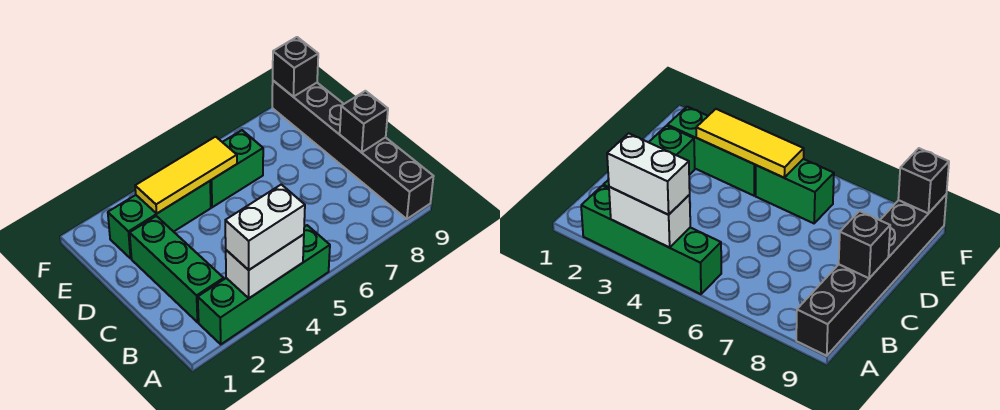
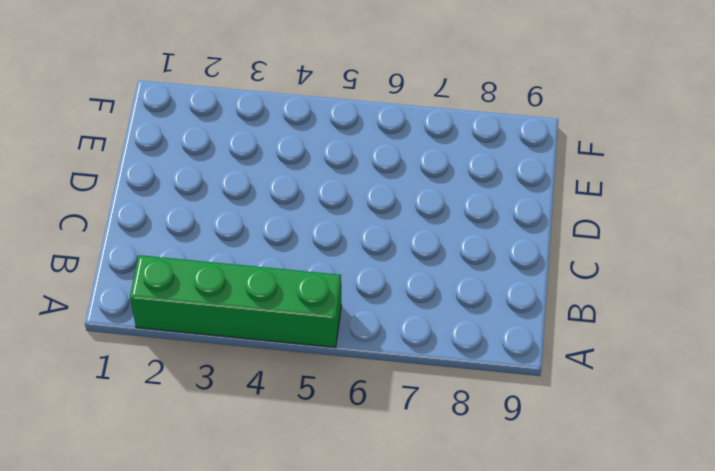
none -> black brick A9:F9 level 1
none -> green brick B2:D2 level 1

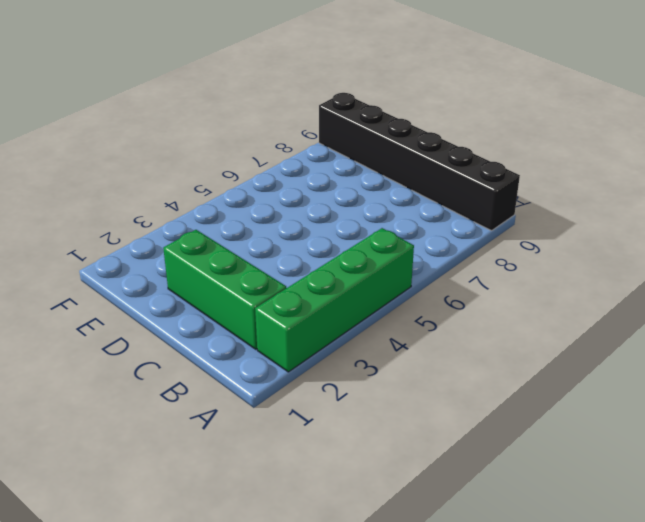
none -> green brick E2:E4 level 1
none -> green brick E5:E6 level 1

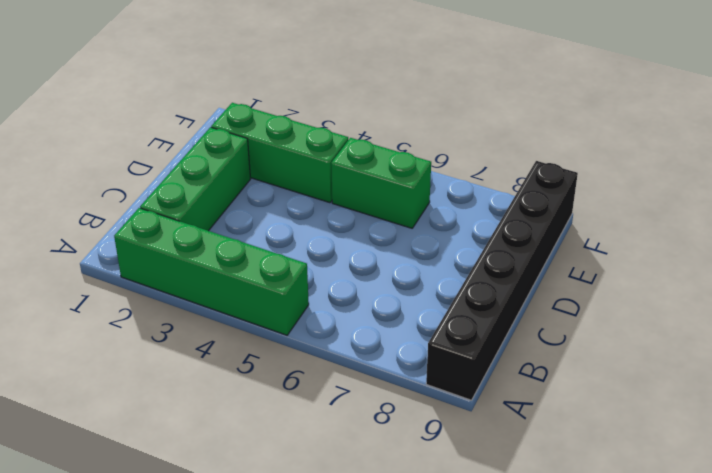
none -> white brick A3:A4 level 2
none -> black brick C9 level 2

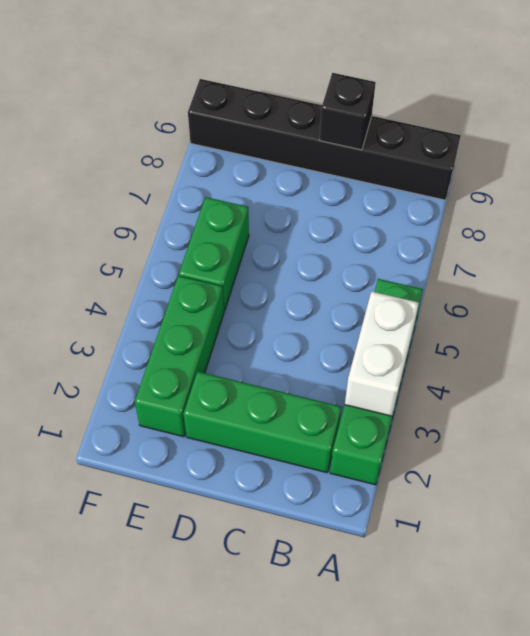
none -> yellow tile E3:E5 level 2
none -> black brick F9 level 2

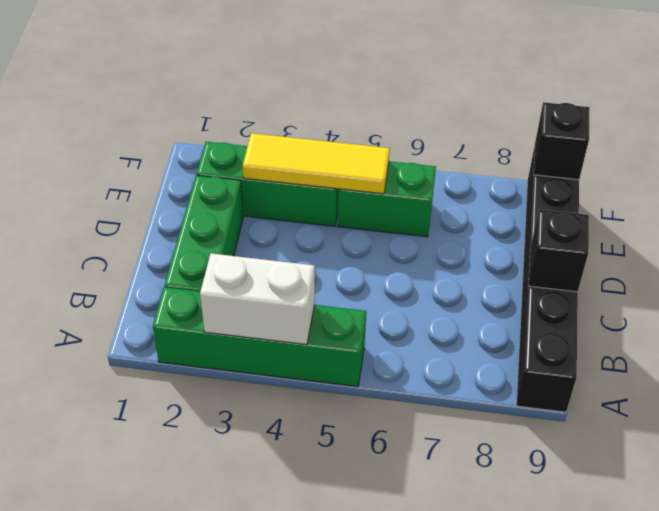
none -> white brick A3:A4 level 3

